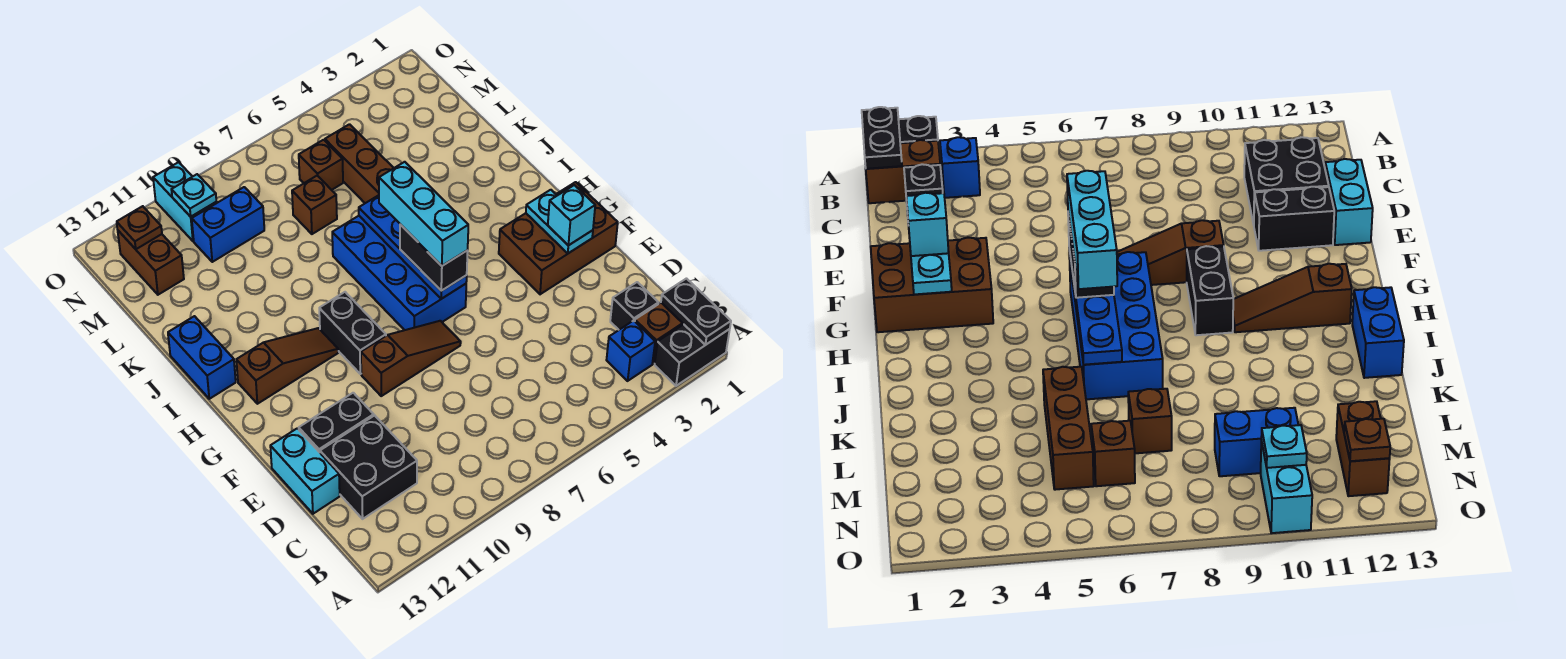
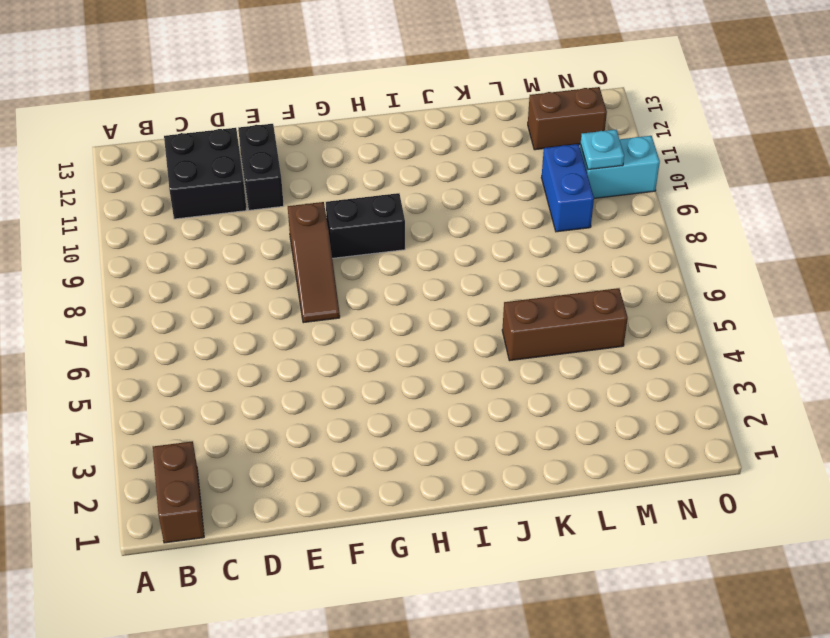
none -> black brick A1:A2 level 1
none -> blue brick B3 level 1
none -> black brick C2 level 1

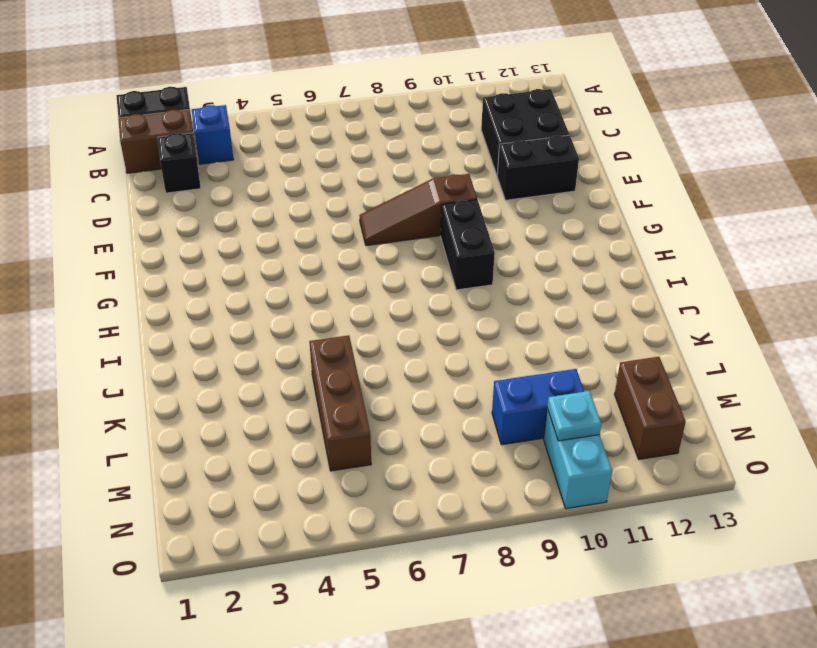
none -> cyan brick D13:E13 level 1
none -> brown brick F1:G3 level 1
none -> blue brick G6:J7 level 1

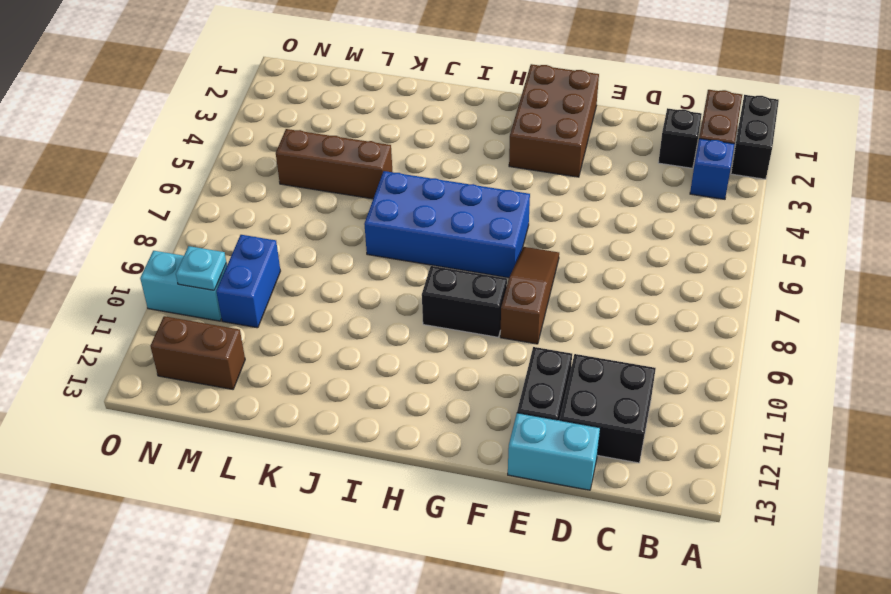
none -> brown slope H10:H12 level 1 top 12
none -> blue brick I13:J13 level 1
none -> brown brick L7 level 1

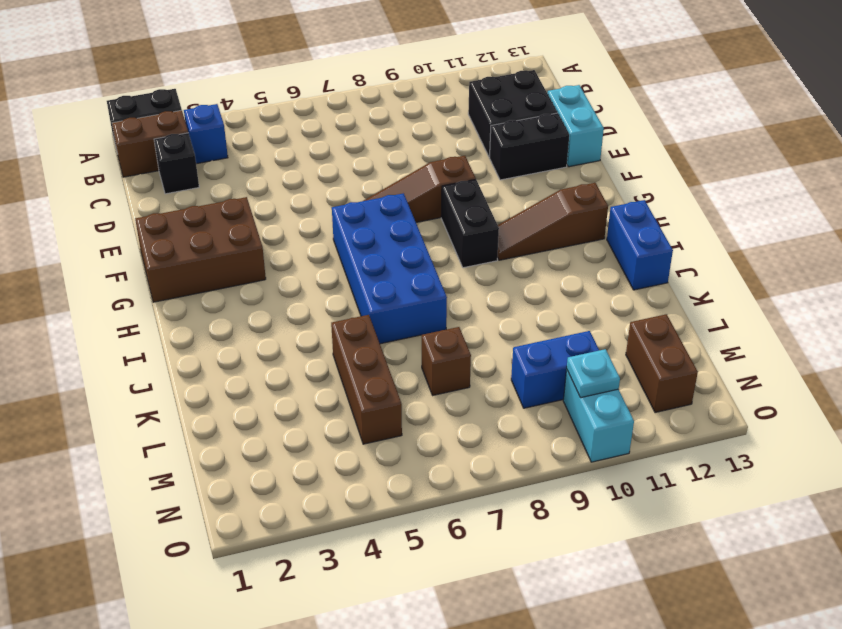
none -> brown brick M6 level 1
none -> black plate A1:B1 level 2
none -> cyan plate F2:G2 level 2

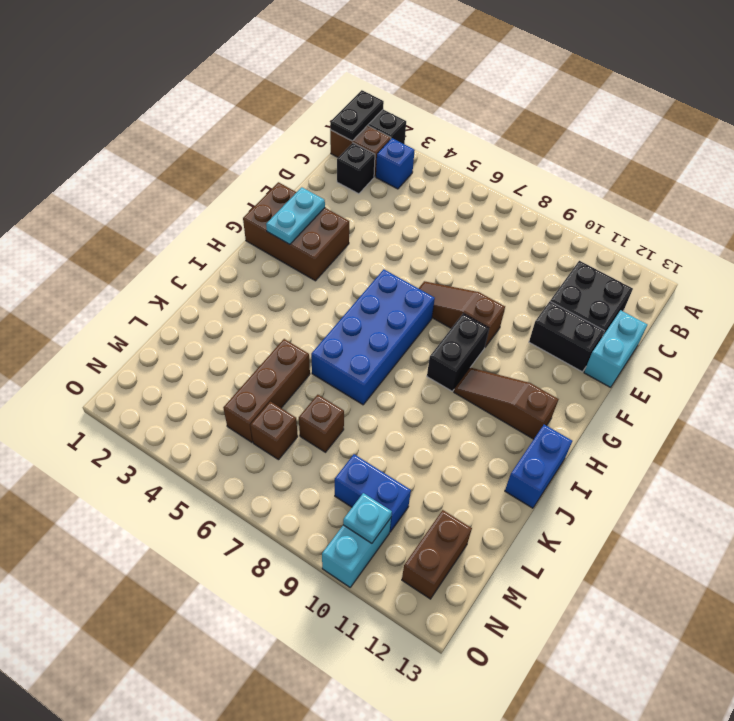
none -> blue plate G6:J6 level 2
none -> brown plate N12 level 2
none -> cyan brick F2 level 3

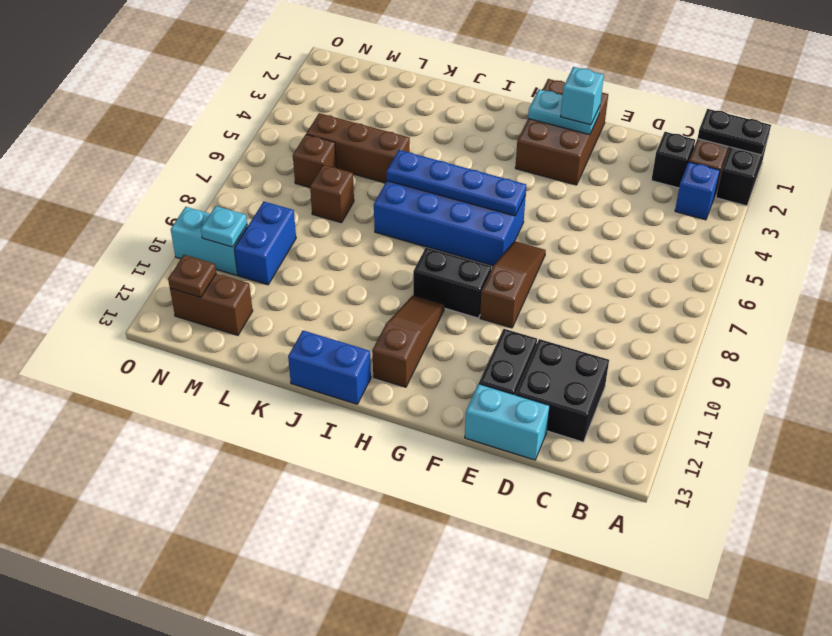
none -> black brick G6:H6 level 3
none -> cyan brick G6:I6 level 4

